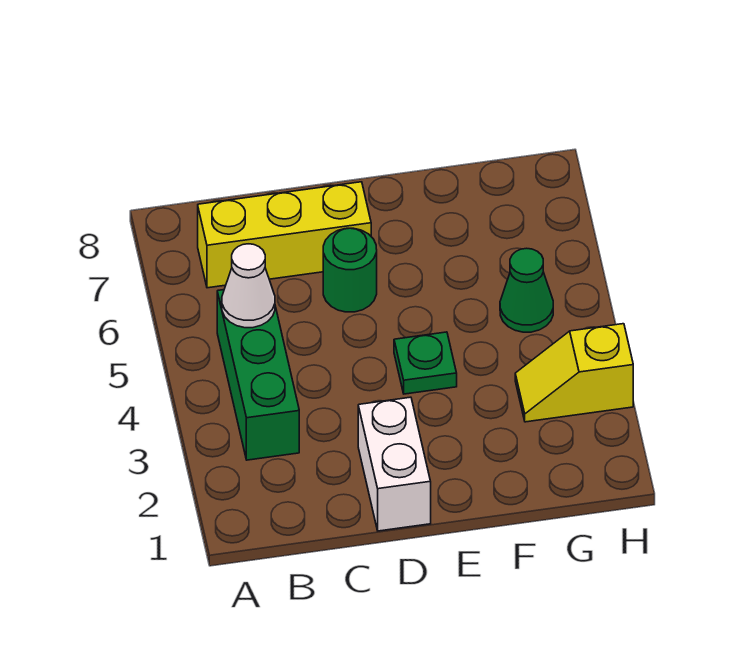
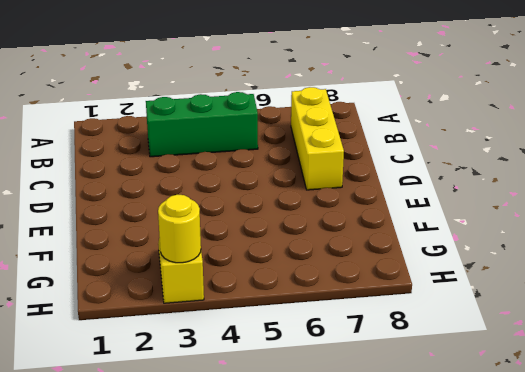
yellow round brick H3 level 2 -> none
none -> white brick D1:D2 level 1
none -> green round brick D6 level 1

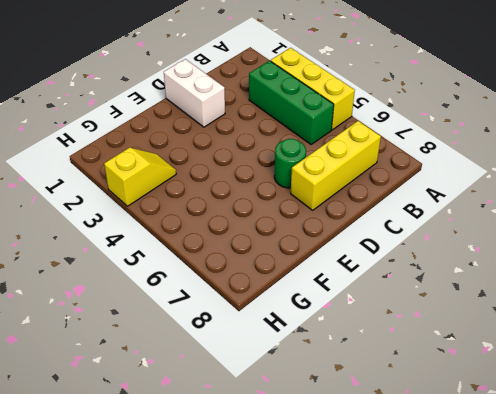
yellow brick A3:A5 level 1 -> none
none -> green plate E4 level 1
none -> green cone G5 level 1

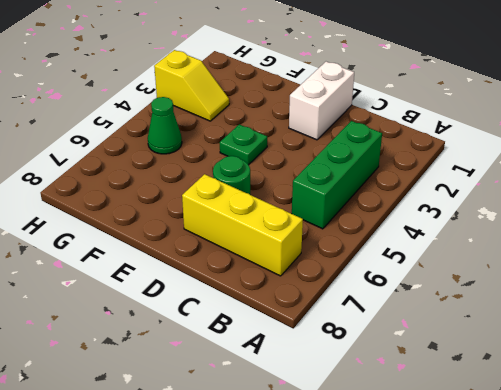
none -> white cone B5 level 2

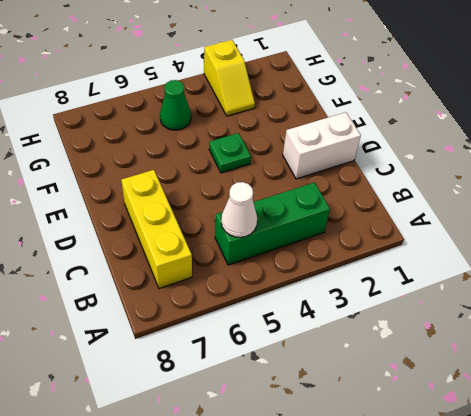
none -> green round brick D6 level 1

